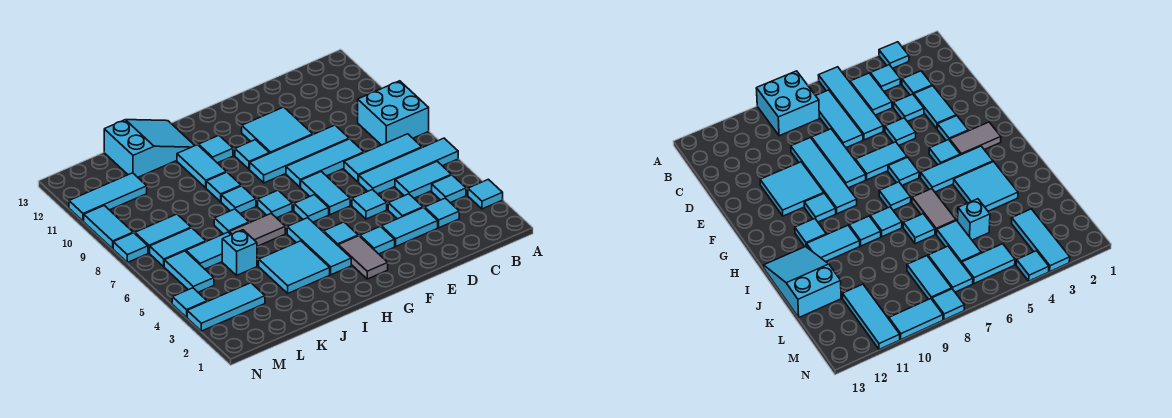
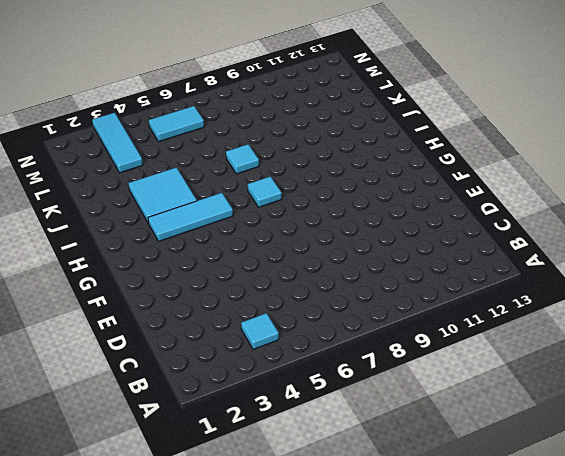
none -> cyan tile A3 level 1
none -> cyan tile A6:D6 level 1
none -> cyan brick A8:B9 level 1
none -> cyan tile B5:C5 level 1

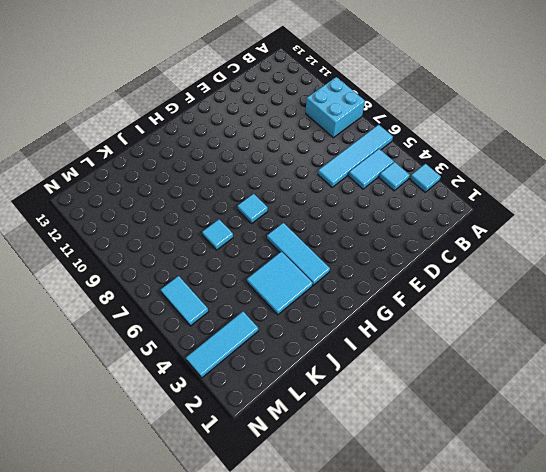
none -> cyan tile B7:D7 level 1
none -> cyan tile C3 level 1
none -> cyan tile D3:E3 level 1
none -> cyan tile D4 level 1

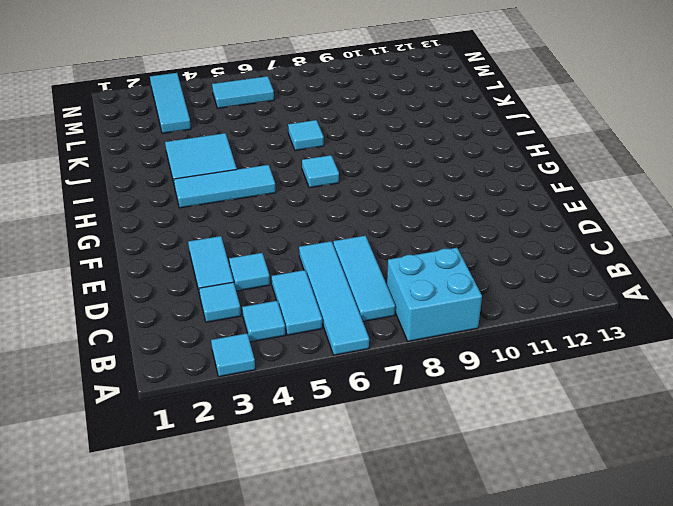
none -> cyan tile D8:F8 level 1
none -> cyan tile D9:G9 level 1
none -> cyan tile E5 level 1
none -> cyan tile E10:F11 level 1

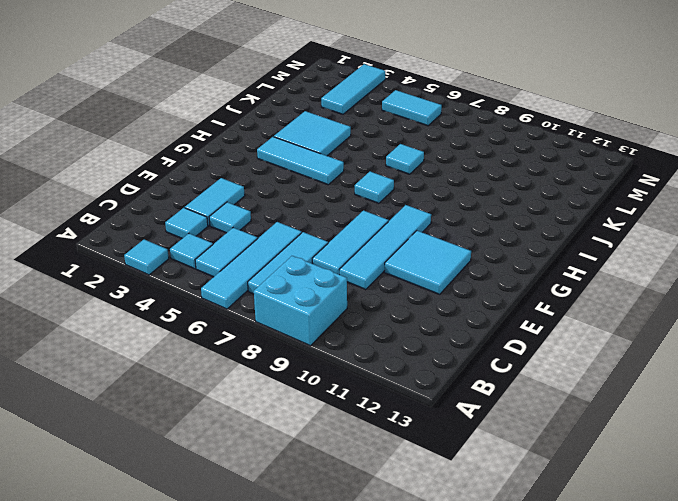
none -> cyan tile E5 level 1
none -> cyan tile F3 level 1
none -> cyan tile F6:F7 level 1
none -> grey tile G2:G3 level 1

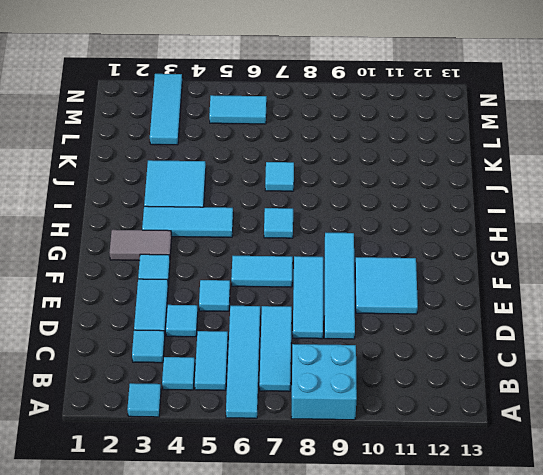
none -> cyan tile G4 level 1
none -> cyan tile G6 level 1
none -> cyan tile G10 level 1
none -> cyan tile H11 level 1

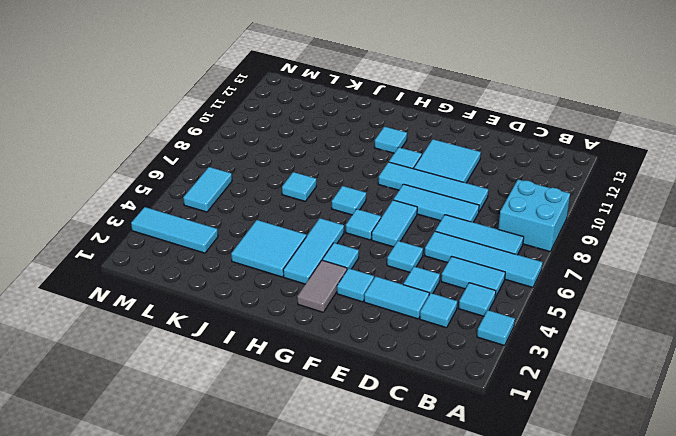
none -> grey tile I6:J6 level 1
none -> cyan tile I8 level 1
none -> cyan tile I9 level 1
none -> cyan tile I10:I11 level 1

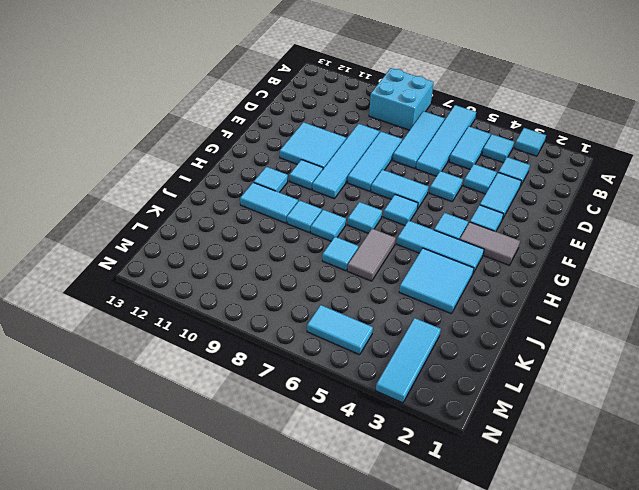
none -> cyan slope I12:K13 level 1 top K
none -> cyan brick K5 level 1
none -> cyan tile K6:L6 level 1
none -> cyan tile L7:M7 level 1

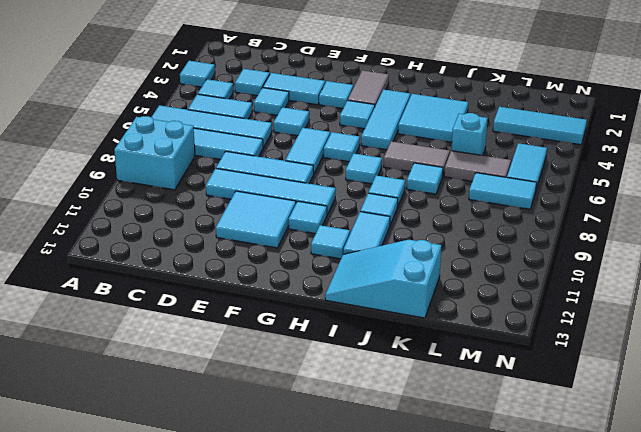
grey tile K6:L6 level 1 -> cyan tile K6:L6 level 1
none -> cyan tile L8:M8 level 1
none -> cyan tile L11:N11 level 1
none -> cyan tile N4 level 1
none -> cyan tile N8 level 1

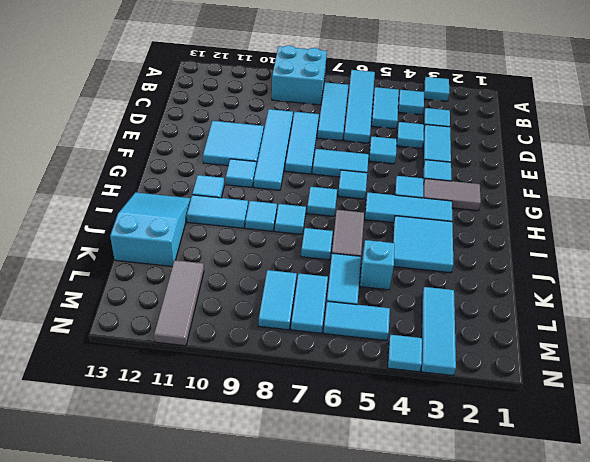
grey tile L11:N11 level 1 -> cyan tile L11:N11 level 1
none -> cyan tile N8 level 1
none -> cyan tile N9:N10 level 1

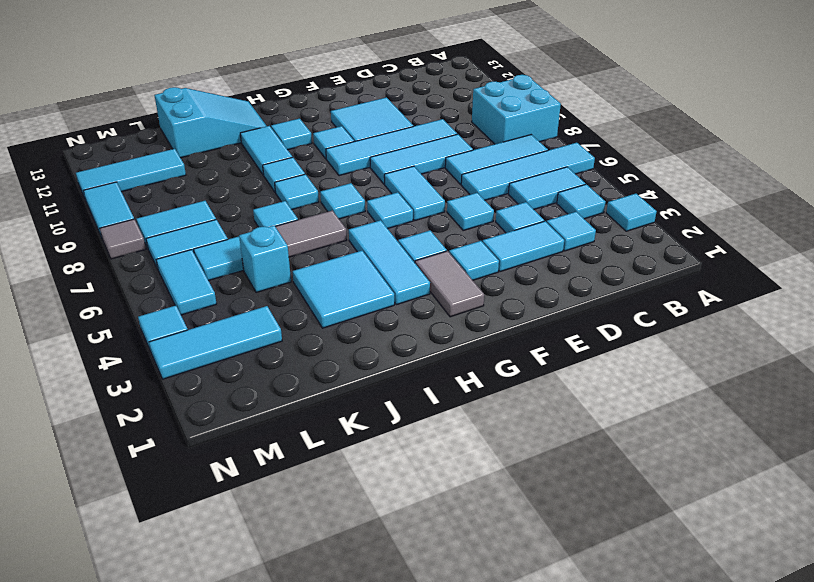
grey tile N8 level 1 -> cyan tile N8 level 1

